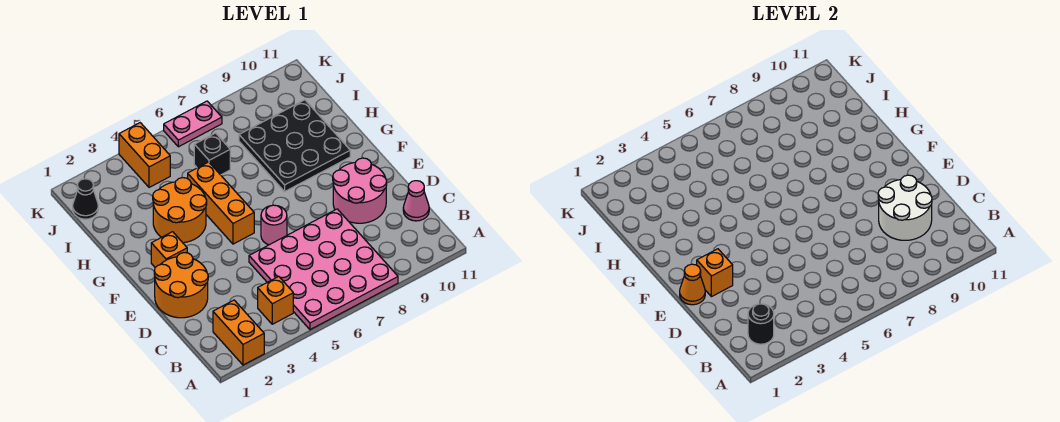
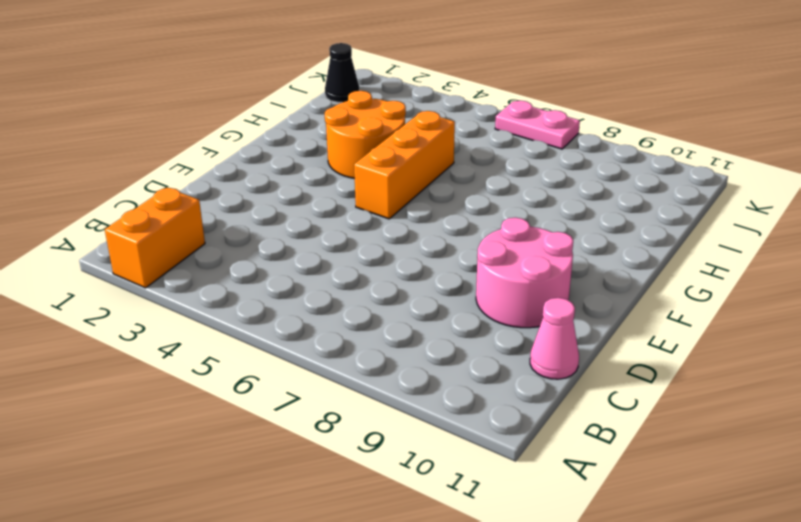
none -> pink plate A5:D8 level 1
none -> orange brick B4 level 1
none -> orange round brick D1:E2 level 1

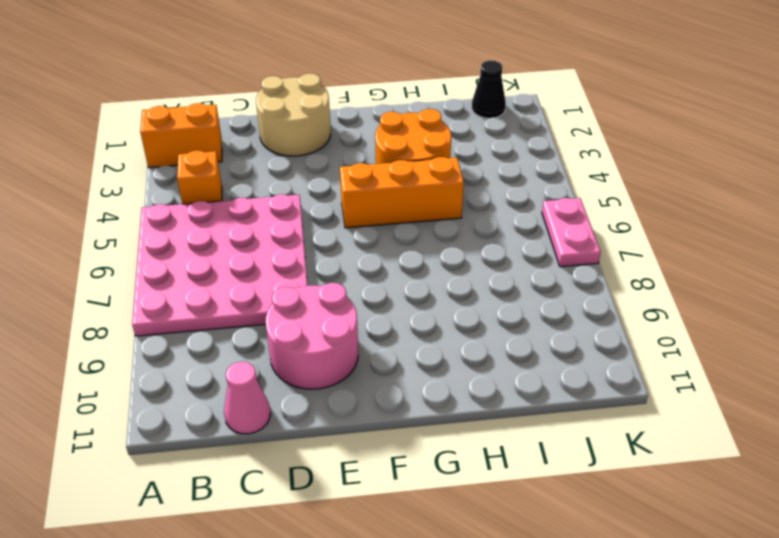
tan round brick D1:E2 level 1 -> orange round brick D1:E2 level 1
none -> pink round brick E6 level 1
none -> orange brick F2 level 1
none -> black plate G8:I10 level 1

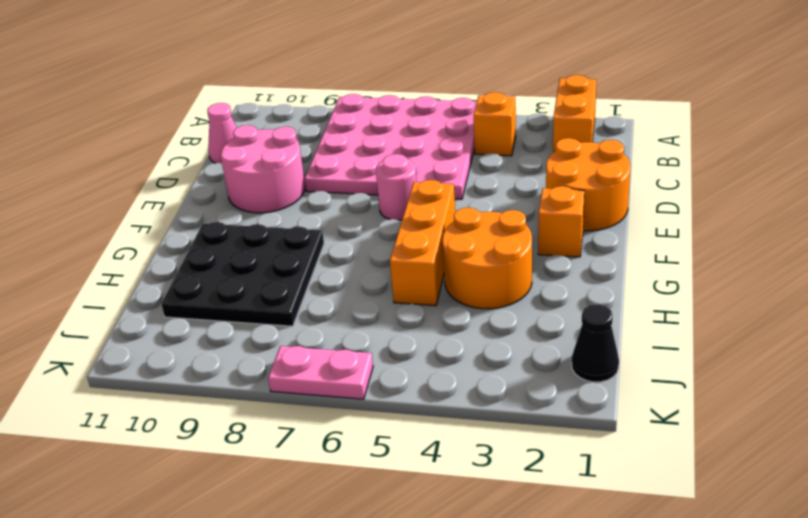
none -> black brick I6 level 1
none -> orange brick J4:K4 level 1
none -> black round brick B2 level 2

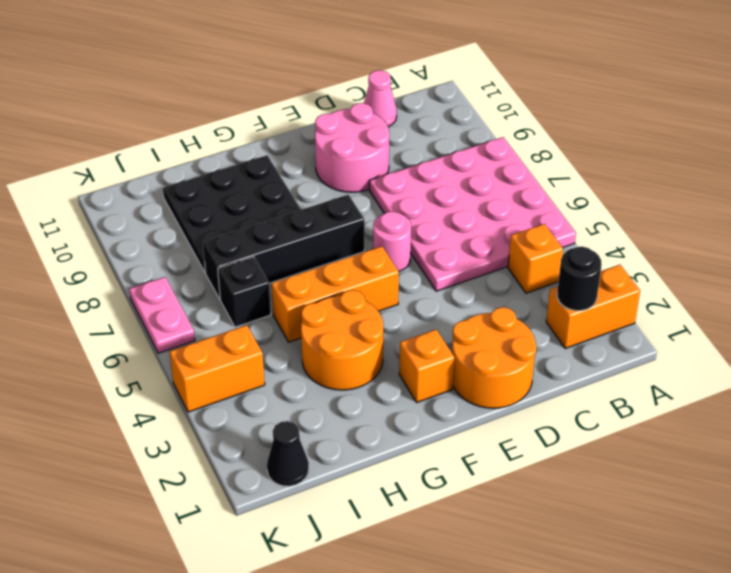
black brick F7:I7 level 1 -> none
none -> white round brick C9:D10 level 2
none -> orange cone E1 level 2
none -> orange brick E2 level 2

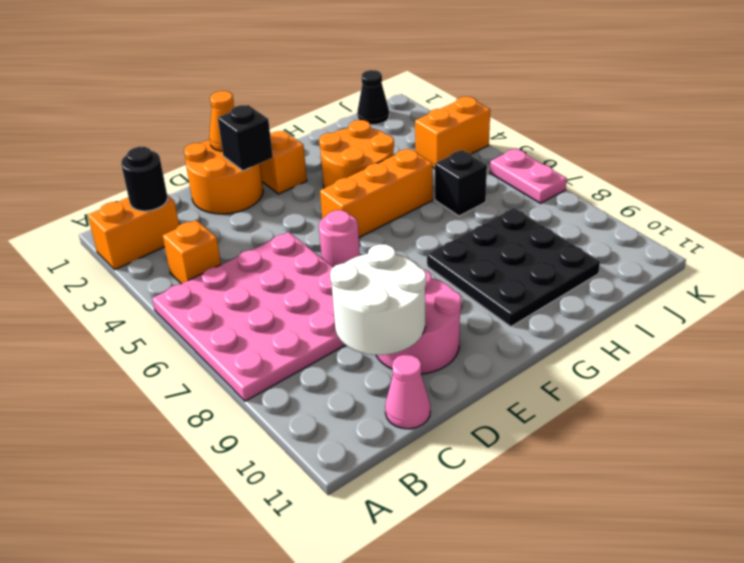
black brick E2 level 2 -> orange brick E2 level 2

